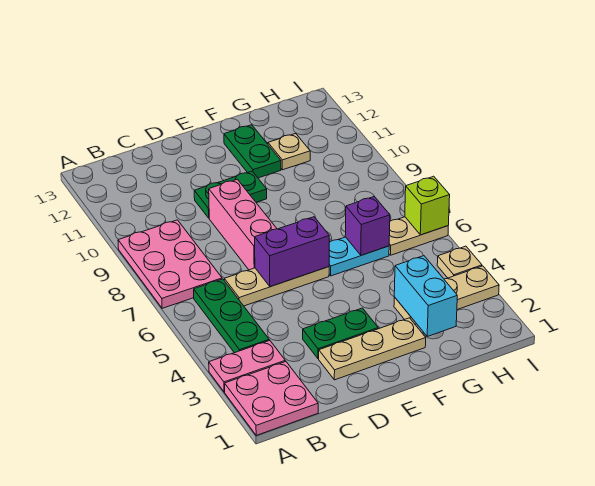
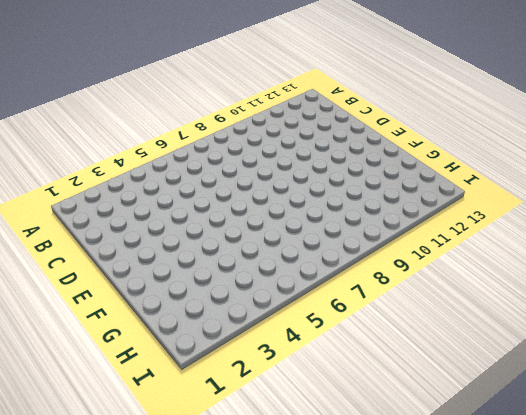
none -> pink plate A1:B2 level 1
none -> pink plate A3:B3 level 1
none -> pink plate A7:B9 level 1

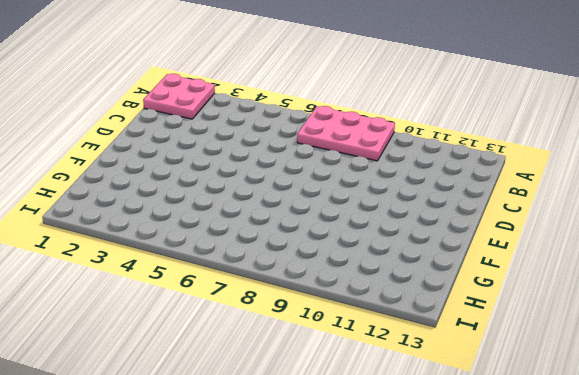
none -> pink plate A3:B3 level 1
none -> green plate B4:B6 level 1
none -> tan plate C6:E6 level 1

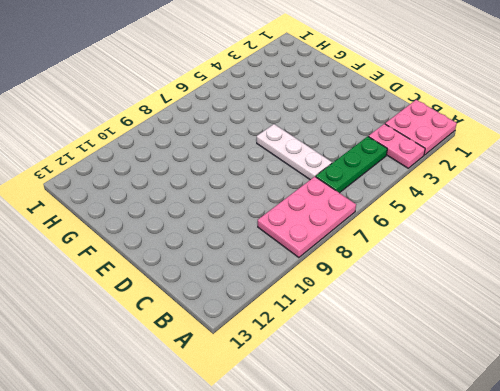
white plate C6:E6 level 1 -> tan plate C6:E6 level 1
none -> tan plate D2:F2 level 1
none -> green plate D3:E3 level 1
none -> pink brick D7:D9 level 1

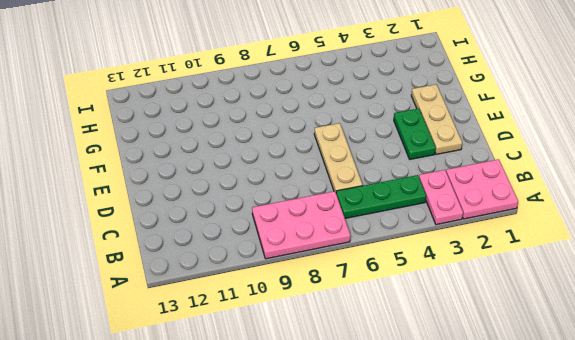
none -> pink brick D7:D9 level 1
none -> green plate D10:E10 level 1
none -> cyan plate F6:G6 level 1

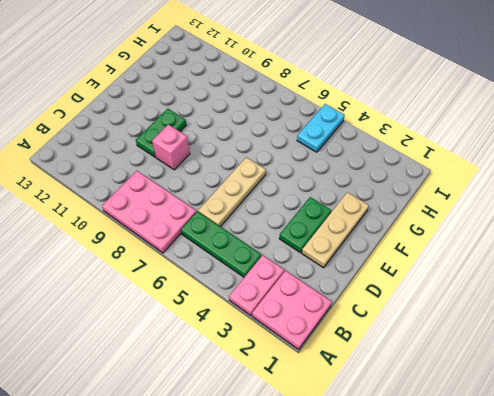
pink brick D9 level 1 -> pink brick D7:D9 level 1
cyan plate H5:I5 level 1 -> cyan plate F6:G6 level 1
none -> green plate F11:F12 level 1
none -> tan plate G3:I3 level 1
none -> tan plate G11 level 1

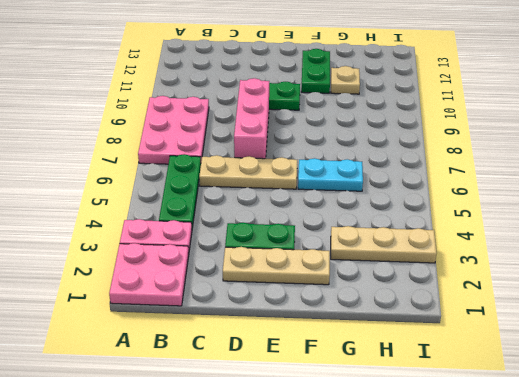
none -> tan plate H6:I6 level 1
none -> tan plate I4 level 1
none -> purple brick D6:E6 level 2

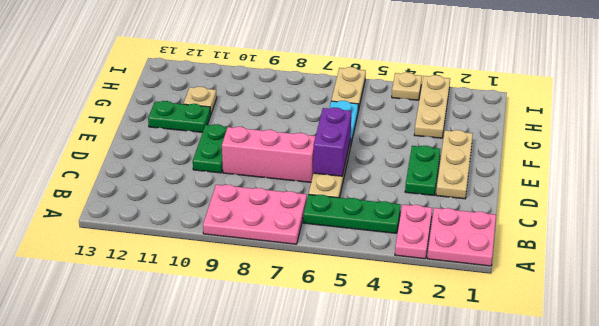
none -> cyan brick G2:G3 level 2
none -> purple brick G6 level 2
none -> lime brick I6 level 2

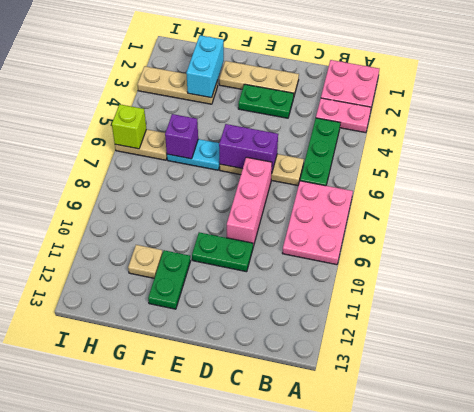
none -> tan plate I4 level 1

